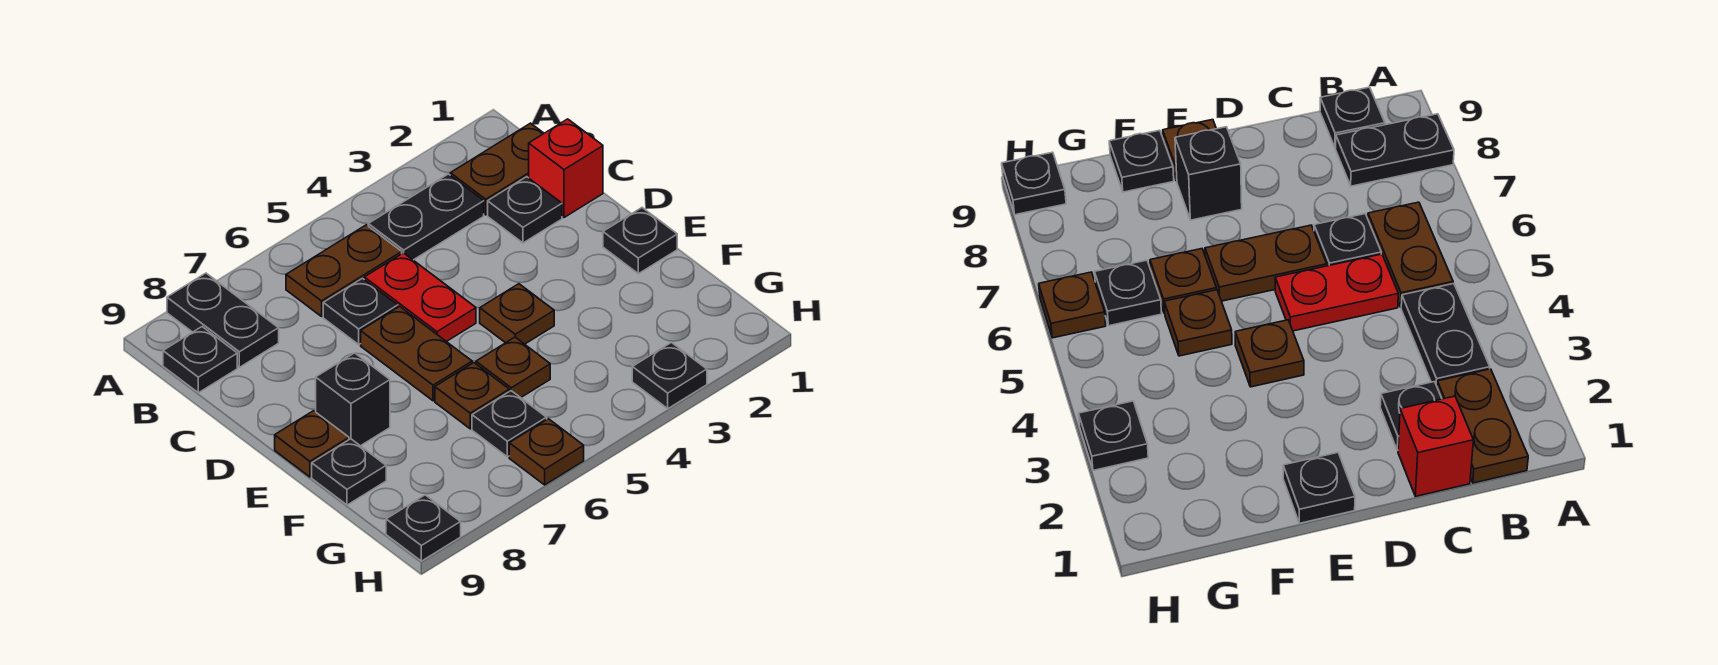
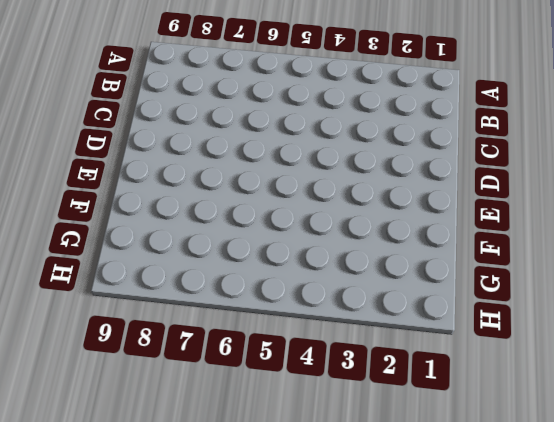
none -> black plate A8:B8 level 1
none -> brown plate B1:B2 level 1
none -> black plate B3:B4 level 1

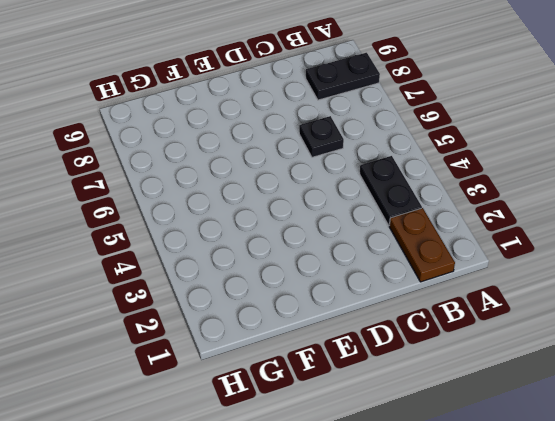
none -> brown plate B5:B6 level 1
none -> black plate B9 level 1
none -> red brick C1 level 1

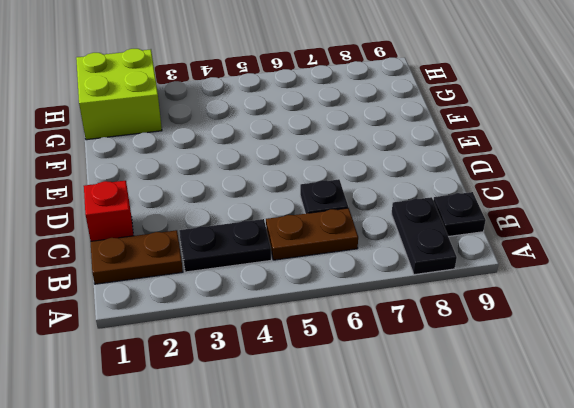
lime brick G1:H2 level 1 -> none
none -> black plate C2 level 1
none -> red plate C5:D5 level 1
none -> brown plate D6:E6 level 1

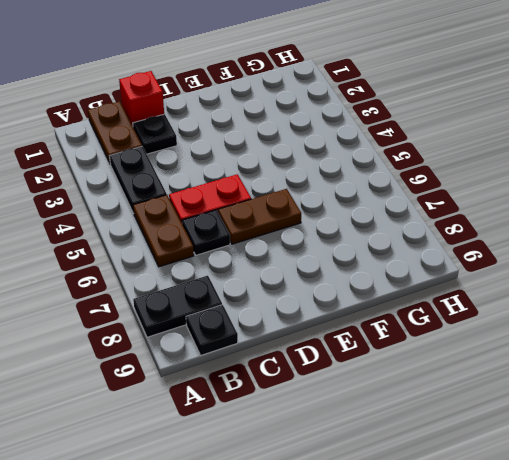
none -> black plate E1 level 1
none -> brown plate E4 level 1
none -> black brick E8 level 1

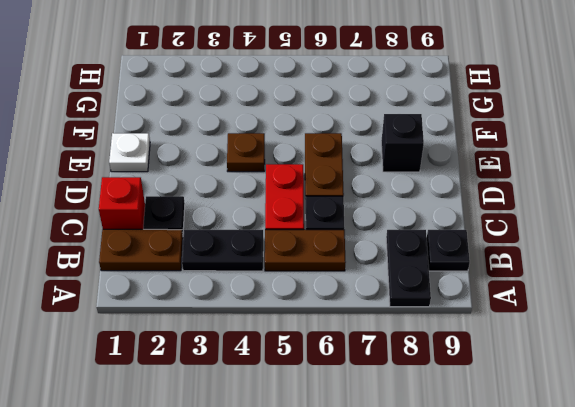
white plate E1 level 1 -> black plate E1 level 1
none -> brown plate E9 level 1
none -> brown plate F5 level 1
none -> brown plate F6 level 1

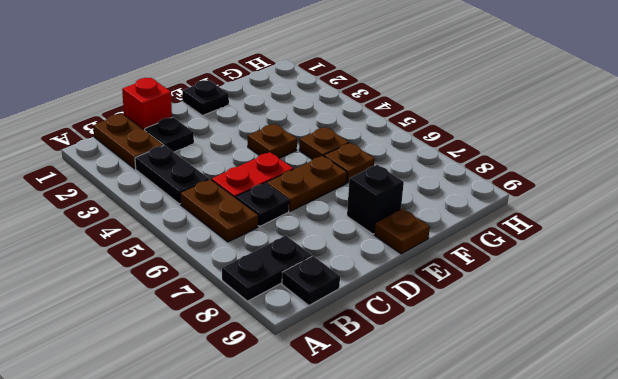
none -> black plate F9 level 1
none -> black plate G6 level 1
none -> black plate H3 level 1

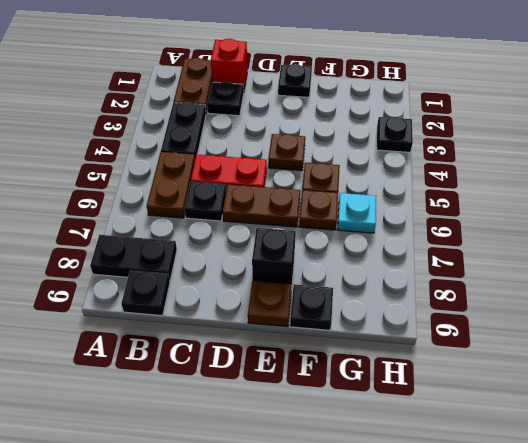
cyan plate G6 level 1 -> black plate G6 level 1
none -> brown plate H6 level 1
none -> black plate H9 level 1

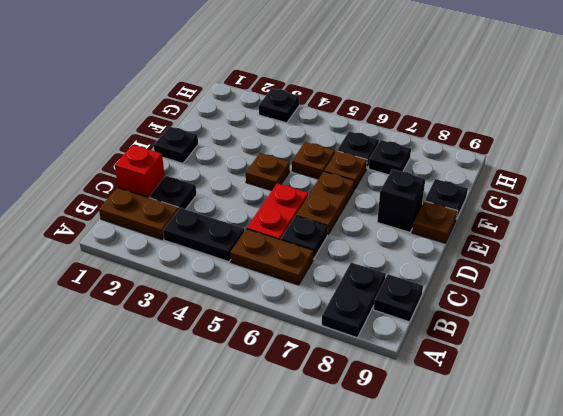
black plate G7 level 1 -> black plate H9 level 1
none -> brown plate H6 level 1

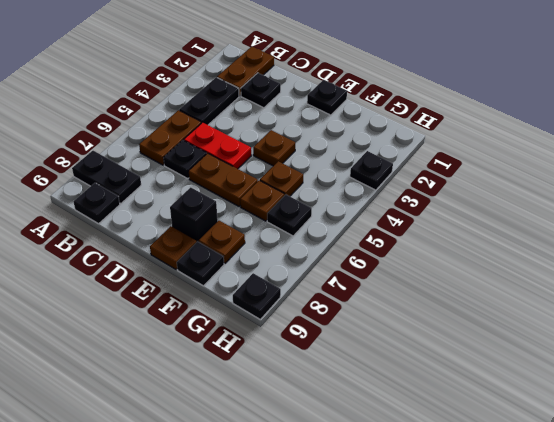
brown plate F8 level 1 -> brown plate H6 level 1
none -> red brick C1 level 1

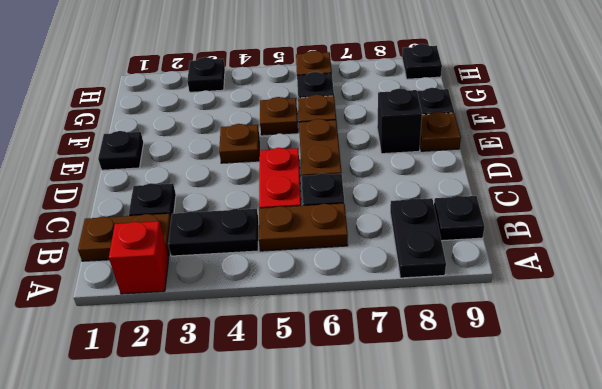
red brick A2 level 1 -> red brick C1 level 1

